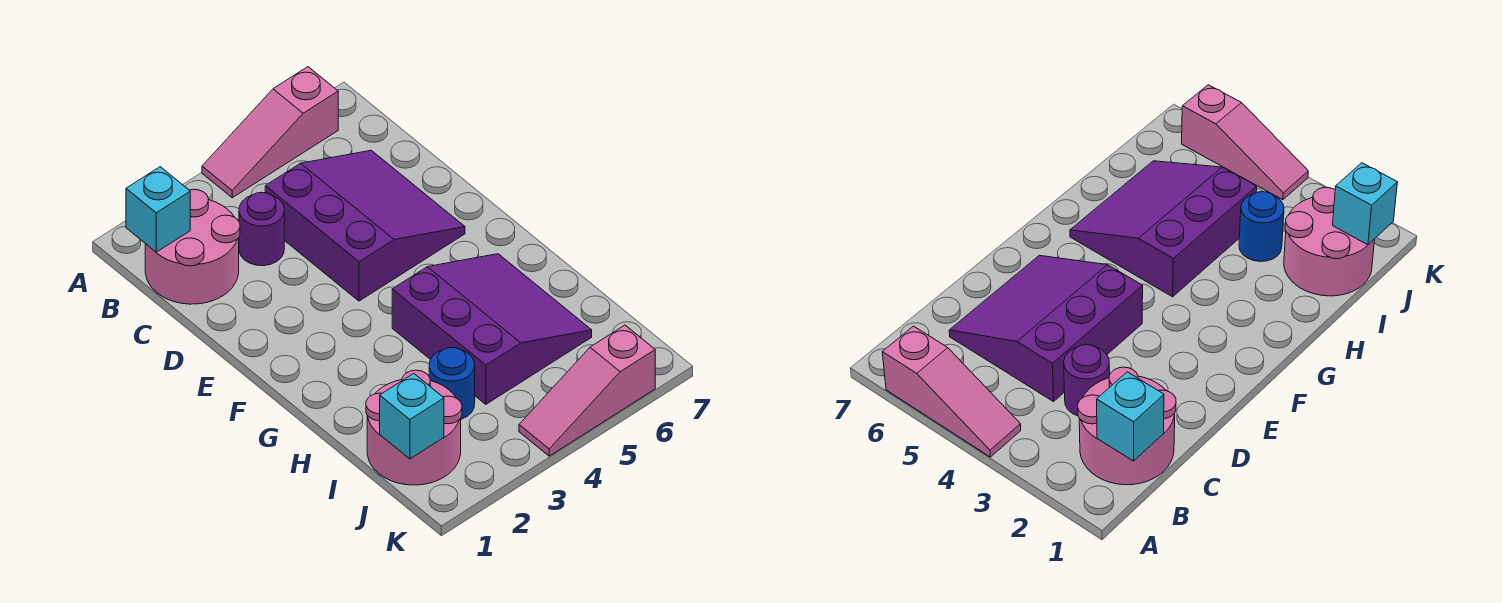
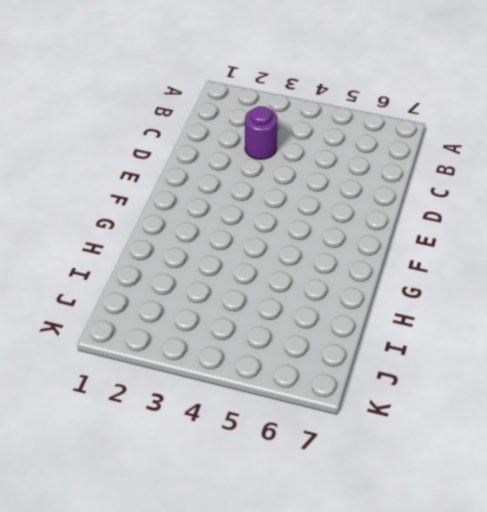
none -> pink slope A4:A6 level 1 top 6
none -> pink round brick B1:C2 level 1

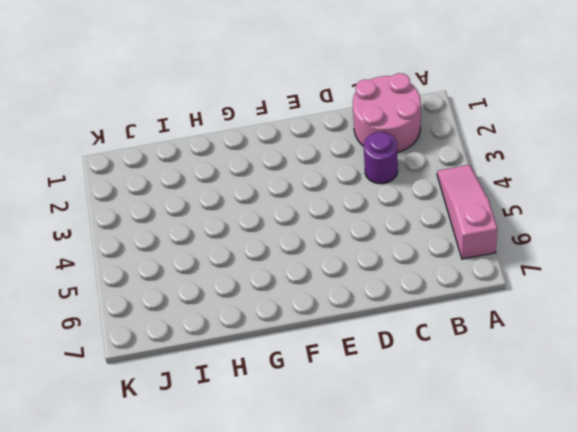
none -> purple slope C4:E6 level 1 top 4
none -> purple slope G4:I6 level 1 top 4

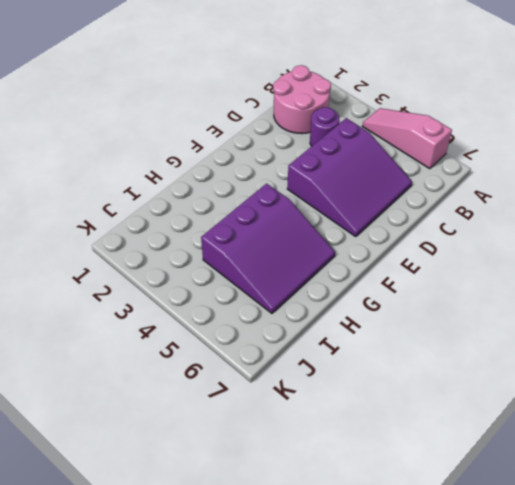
none -> pink round brick I1:J2 level 1
none -> blue round brick I3 level 1

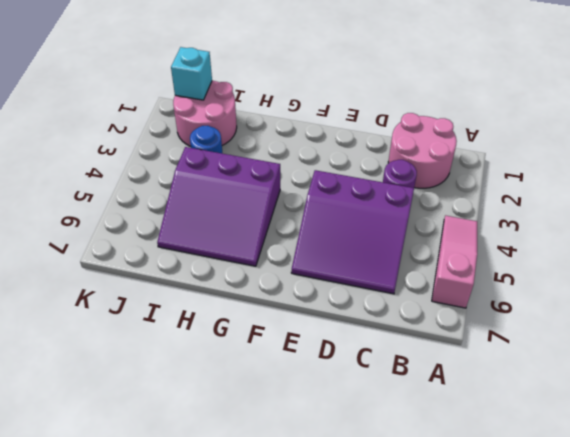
none -> pink slope K4:K6 level 1 top 6
none -> cyan brick B1 level 2

